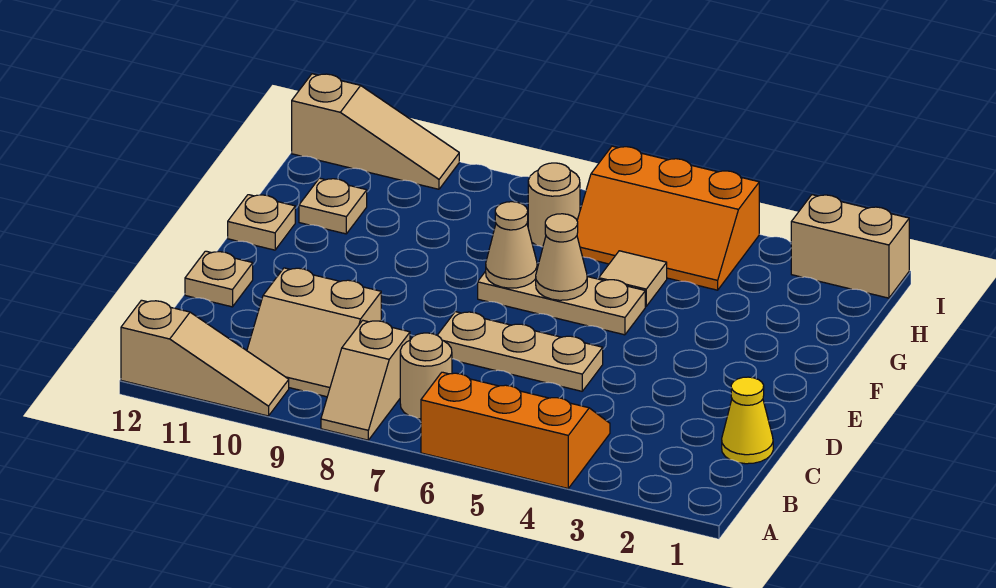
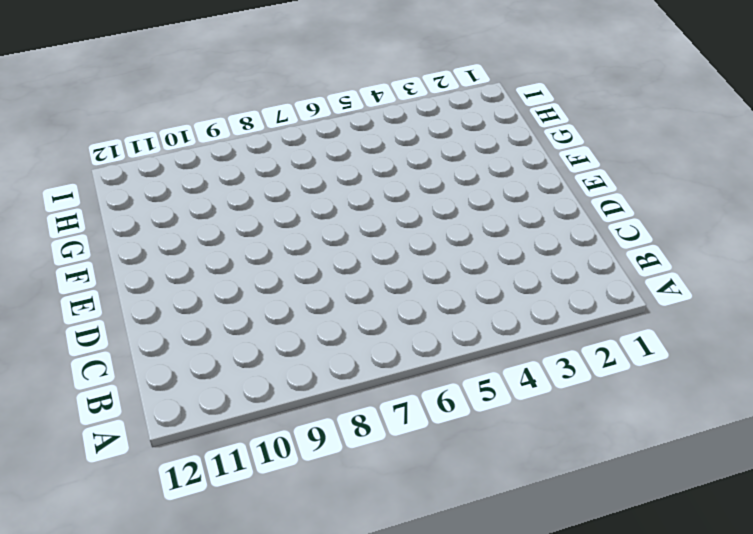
none -> orange slope A4:B6 level 1 top A
none -> tan slope A8:B8 level 1 top B
none -> tan slope A10:A12 level 1 top 12

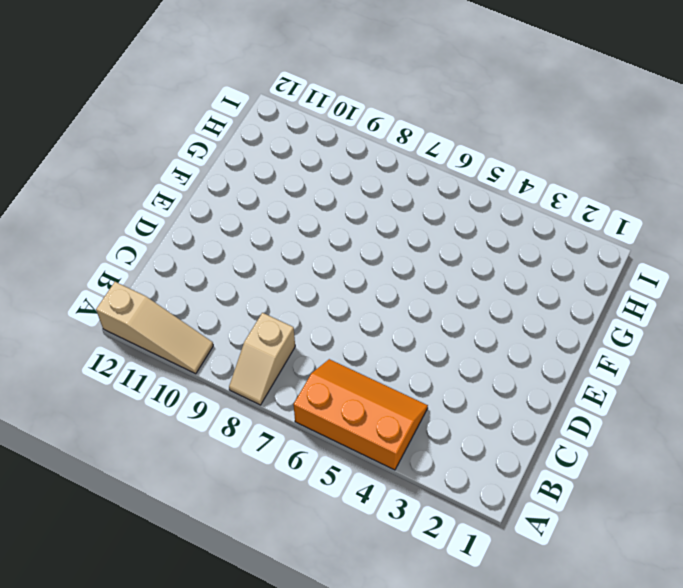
none -> tan round brick B7 level 1
none -> tan slope B9:C10 level 1 top C
none -> yellow cone C1 level 1

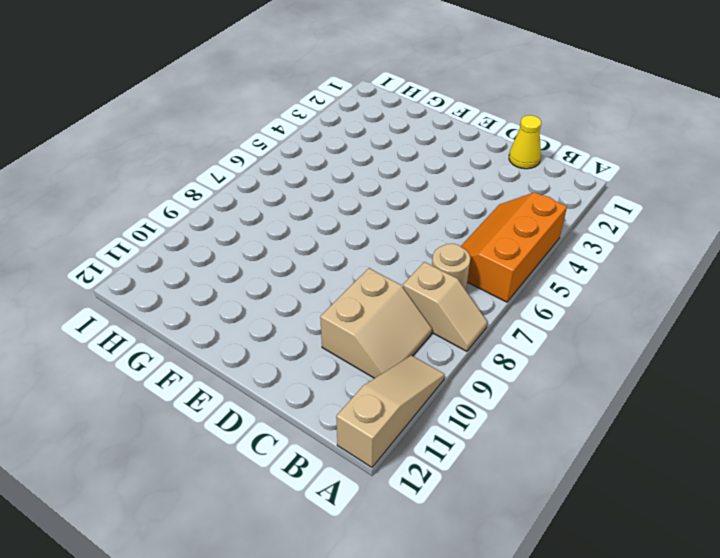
none -> tan plate D5:D7 level 1
none -> tan plate D12 level 1
none -> tan plate F5:F7 level 1

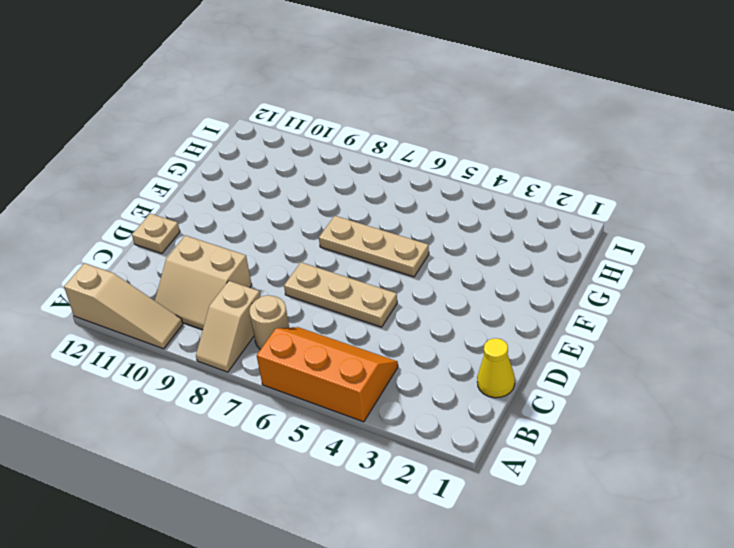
none -> tan plate F12 level 1
none -> tan tile G5 level 1
none -> tan plate G11 level 1

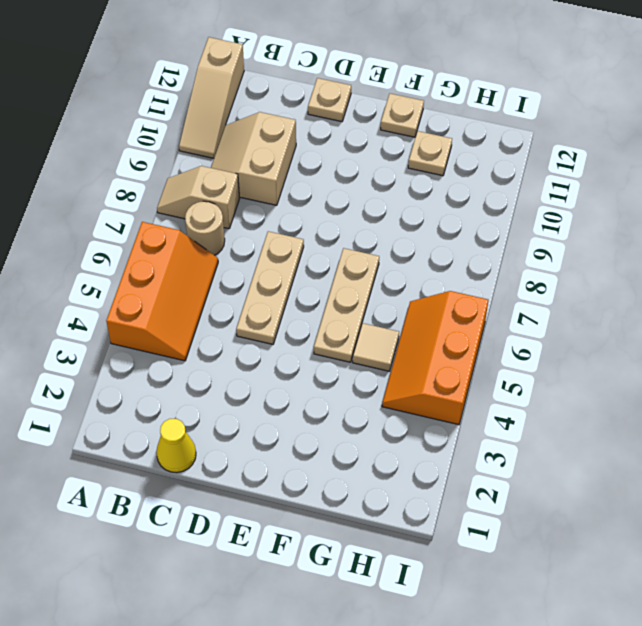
none -> tan round brick H7 level 1
none -> tan brick I1:I2 level 1
none -> tan slope I10:I12 level 1 top 12

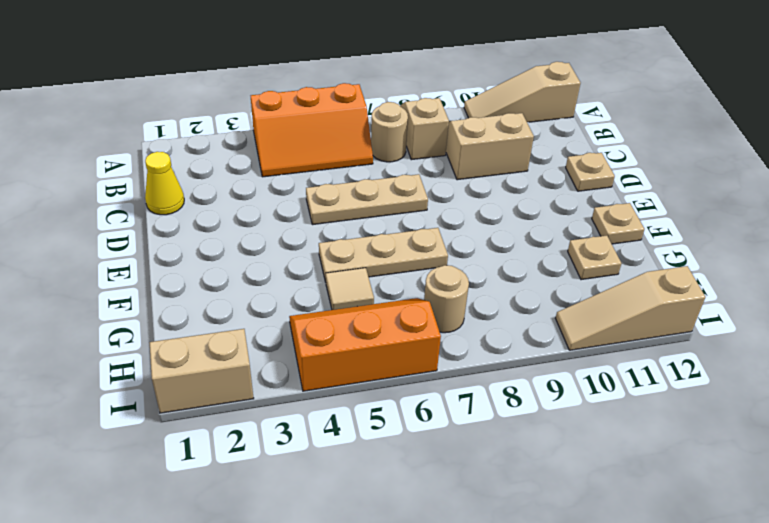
none -> tan cone F6 level 2
none -> tan cone F7 level 2

